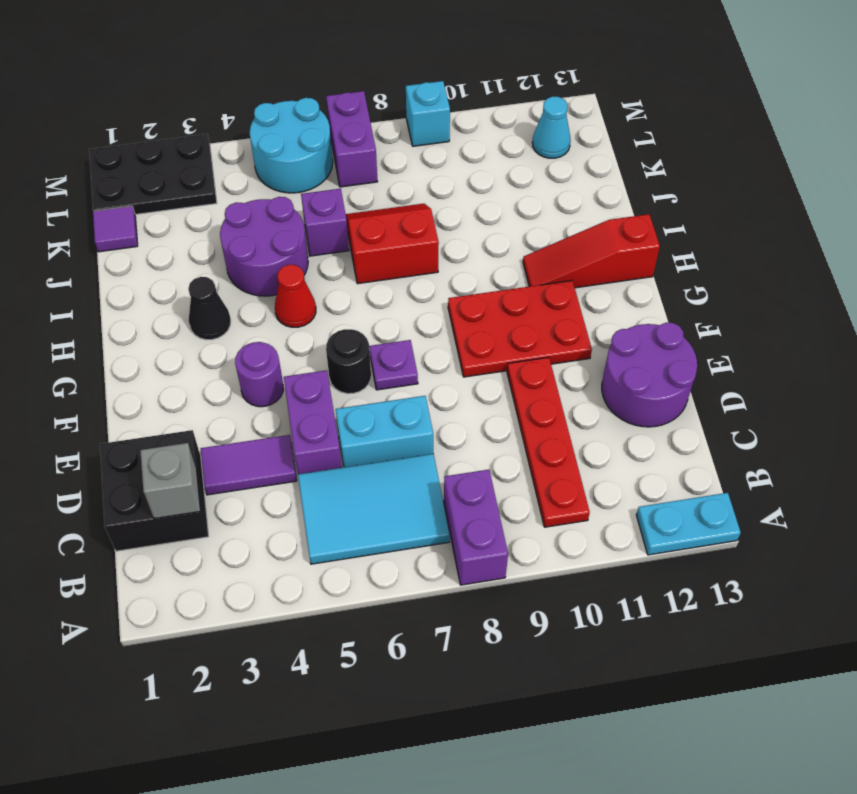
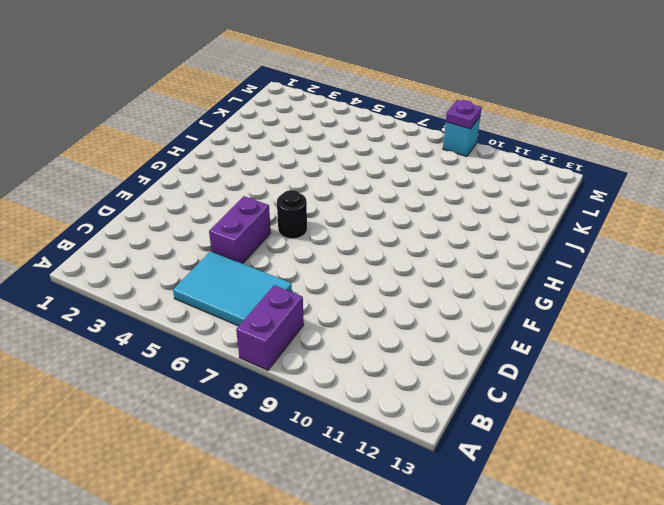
purple plate M9 level 2 -> purple plate F7 level 1
none -> cyan plate A12:A13 level 1
none -> red plate B10:E10 level 1
none -> black brick C1:D2 level 1

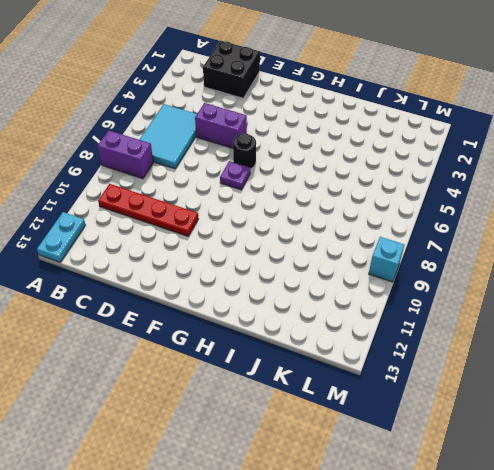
none -> purple tile D3:D4 level 1
none -> cyan brick D6:D7 level 1
none -> purple round brick D12:E13 level 1

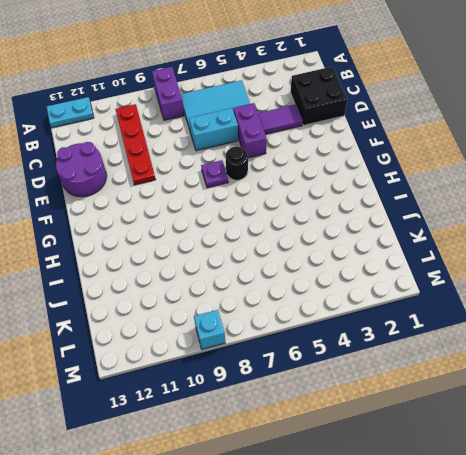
none -> purple round brick F4 level 1
none -> red plate F9:G11 level 1
none -> black cone H3 level 1

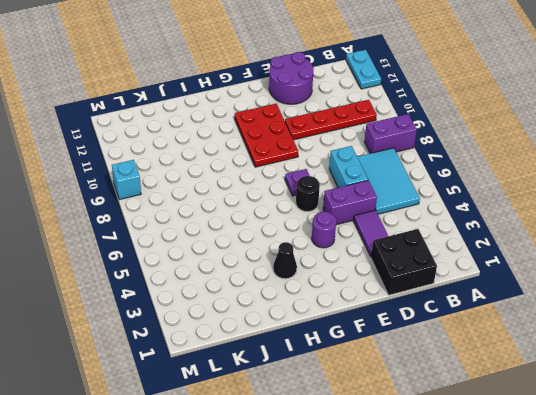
none -> red cone H5 level 1
none -> red slope H11:H13 level 1 top 13
none -> purple round brick I4:J5 level 1

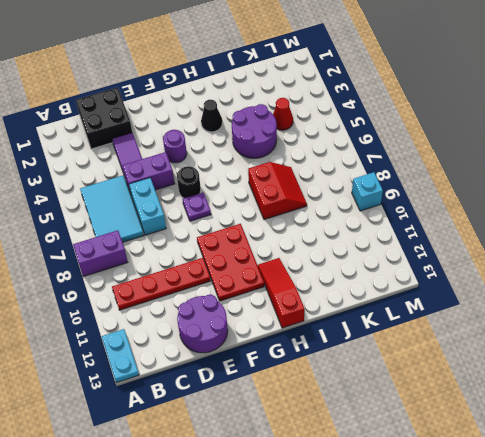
red cone K4 level 1 -> red cone H5 level 1
none -> purple brick J6 level 1
none -> purple tile K1 level 1
none -> black plate L1:M3 level 1

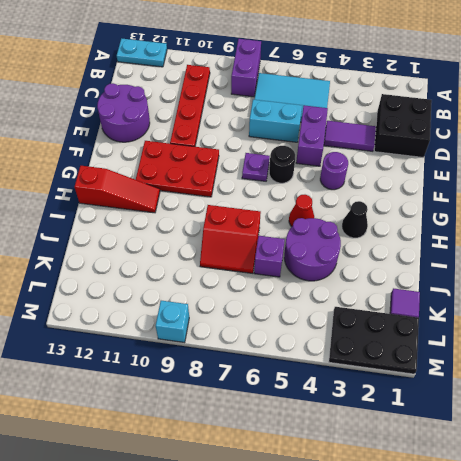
none -> cyan round brick L5:M6 level 1
none -> purple brick L7:M7 level 1
none -> cyan cone L12 level 1

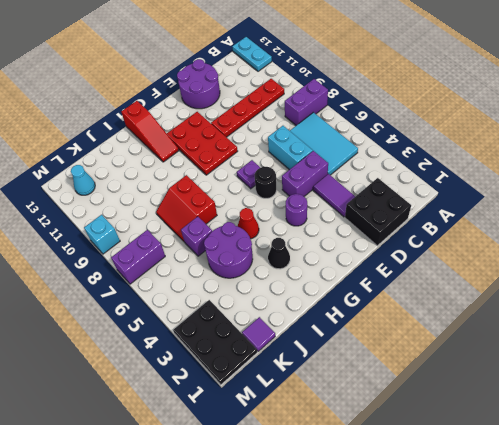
none -> cyan round brick L5:M6 level 1
none -> grey brick C2 level 2

